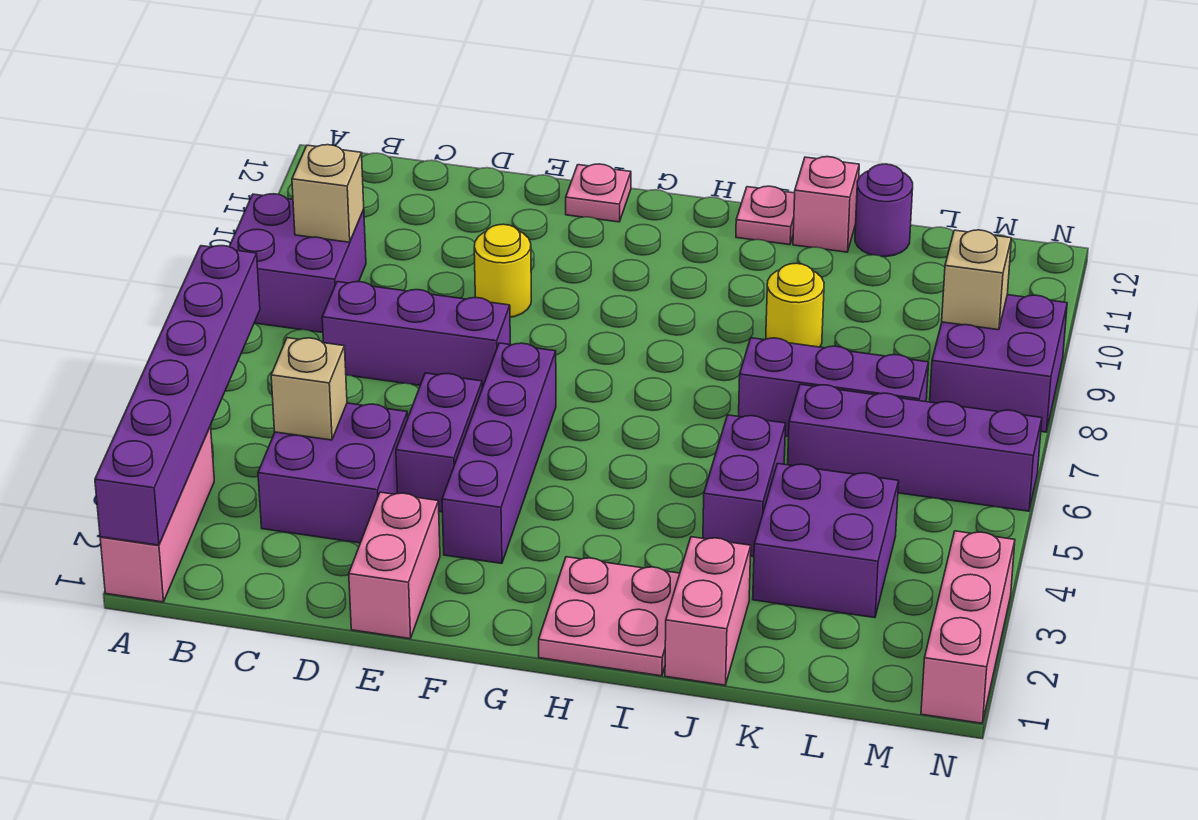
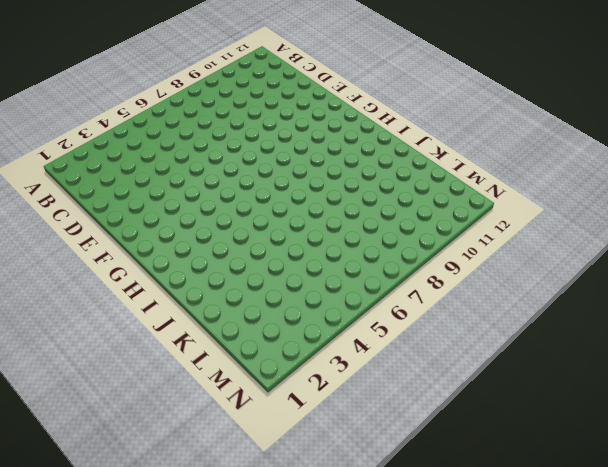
none -> pink brick A1:A3 level 1
none -> purple brick A8:B9 level 1
none -> purple brick C3:D4 level 1

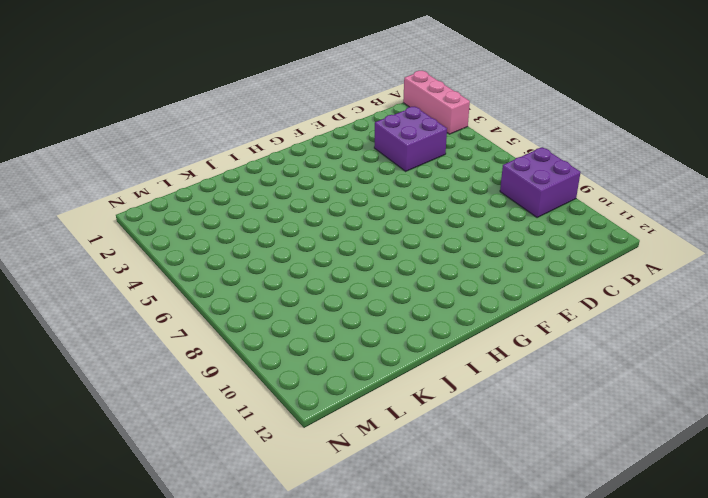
none -> purple brick C7:E7 level 1
none -> pink brick E1:E2 level 1
none -> purple brick E4:E5 level 1

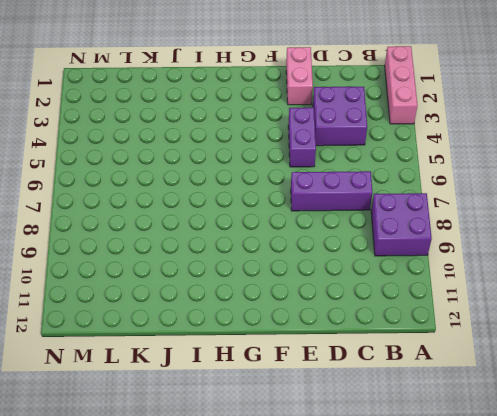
none -> yellow round brick E9 level 1
none -> purple brick F3:F6 level 1
none -> pink plate F12 level 1

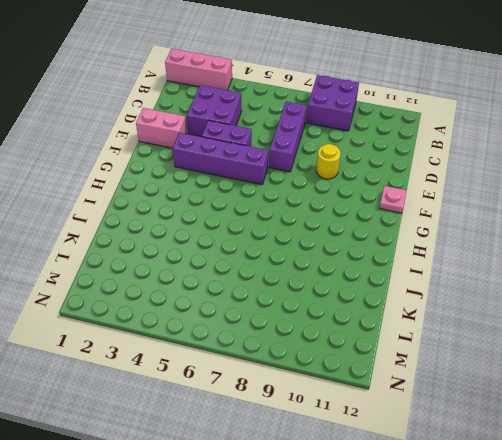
none -> pink plate H1:I2 level 1
none -> pink plate I12 level 1
none -> pink brick J1:J2 level 1

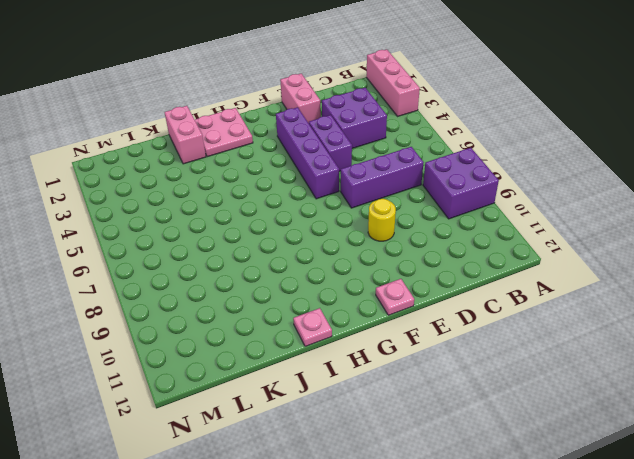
none -> purple brick J4:J5 level 1
none -> purple brick J7:L7 level 1
none -> yellow round brick J9 level 1

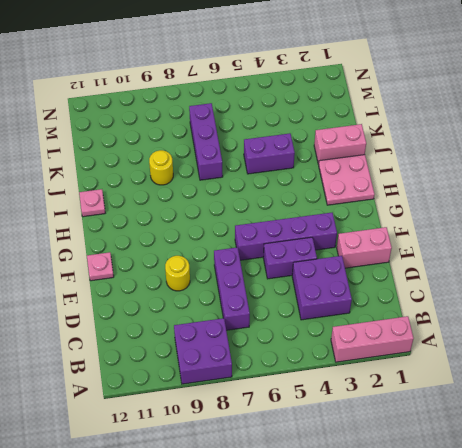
none -> pink brick J12 level 1
none -> purple brick K3:L4 level 1
none -> purple brick K6:N6 level 1

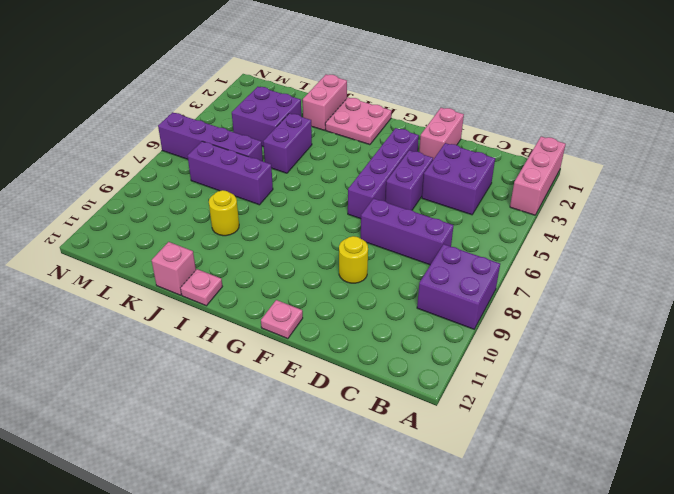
none -> purple round brick K12 level 1
none -> purple brick M8:N9 level 1
none -> pink brick N1:N3 level 1

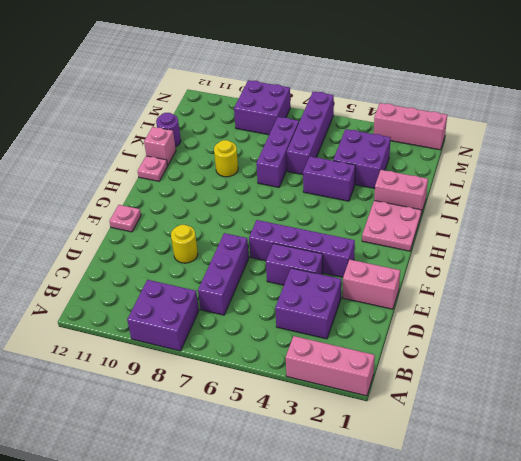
none -> purple brick A1:A6 level 2
none -> tan brick B9 level 2
none -> tan brick C4 level 2

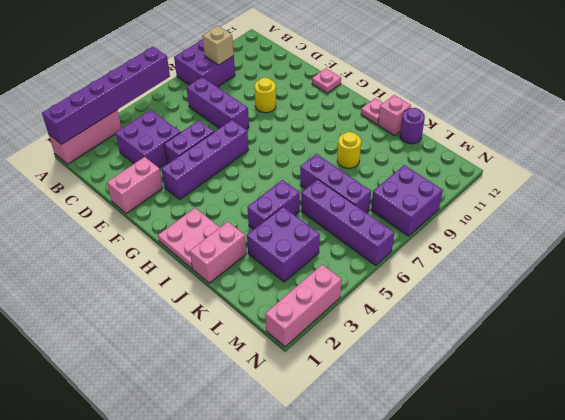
none -> tan brick C4 level 2
none -> tan brick M9 level 2

